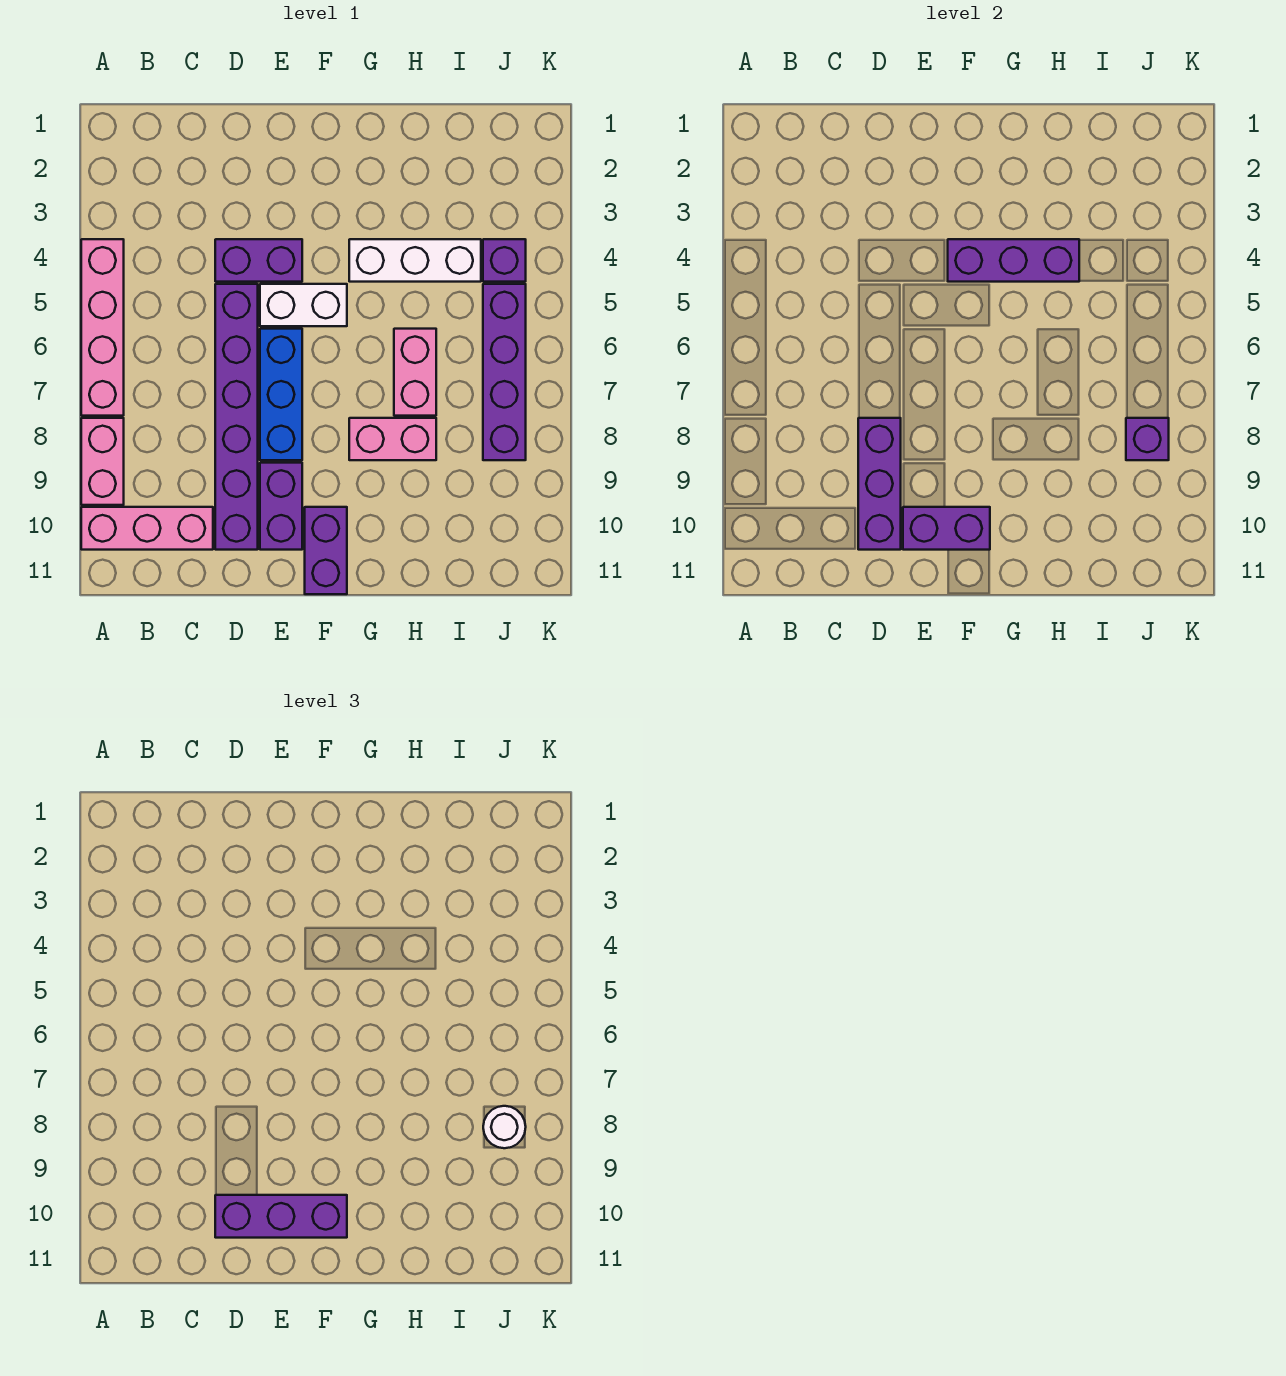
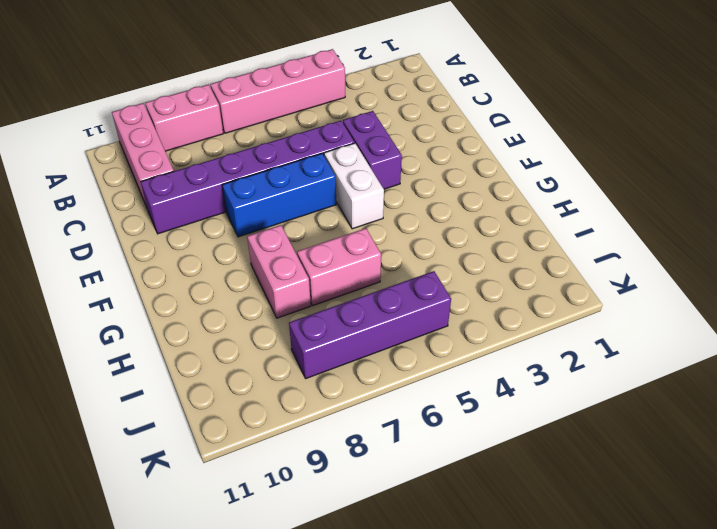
none -> purple brick E9:E10 level 1
none -> purple brick F10:F11 level 1
none -> white brick G4:I4 level 1

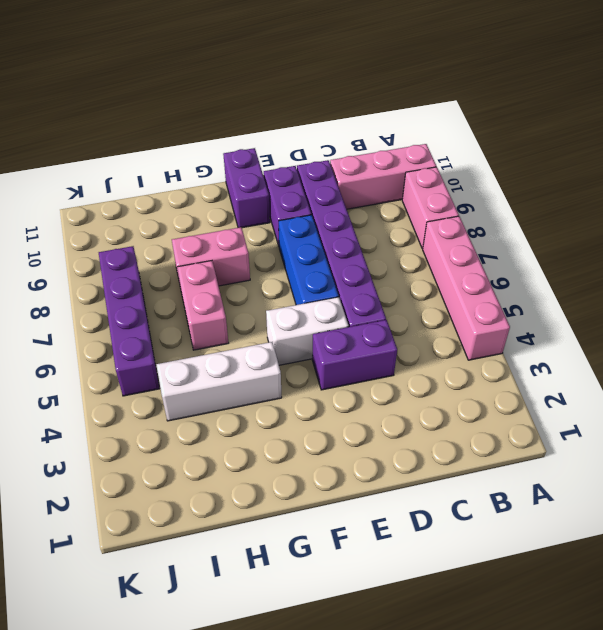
none -> purple brick J4 level 1
none -> purple brick D8:D10 level 2
none -> purple brick E10:F10 level 2

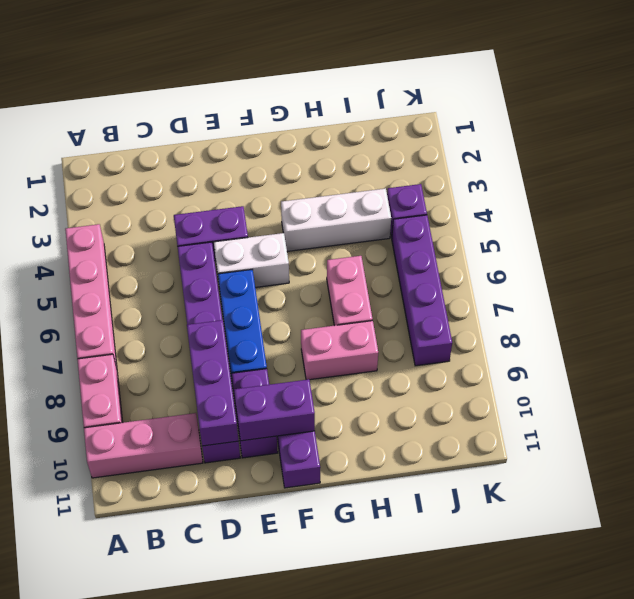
none -> purple brick F4:H4 level 2
none -> purple brick J8 level 2
none -> purple brick D10:F10 level 3

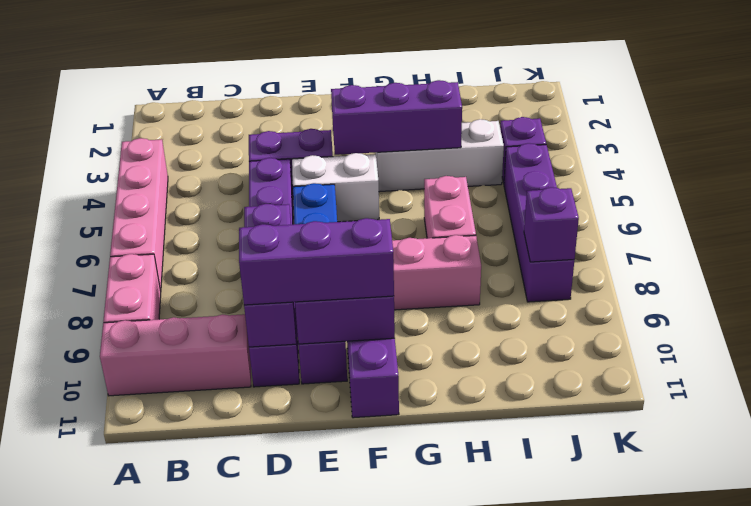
none -> white round brick J8 level 3

